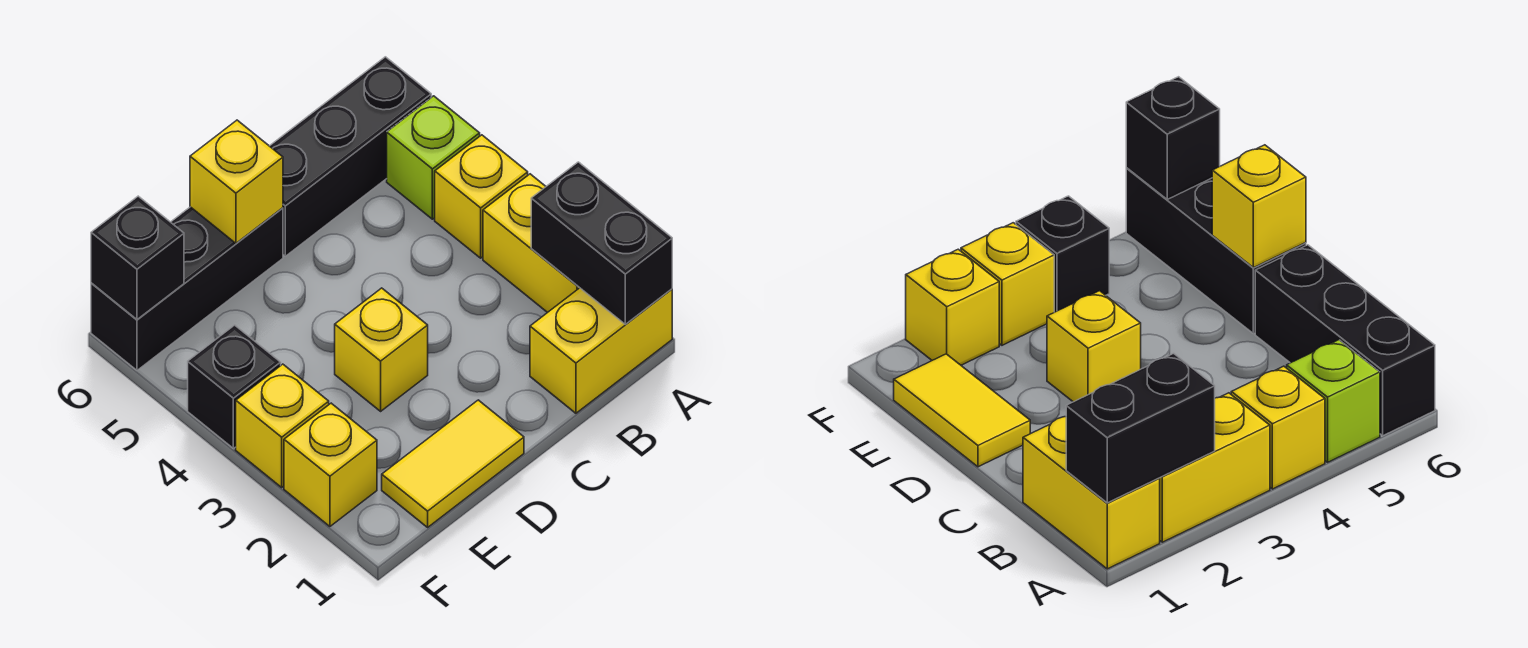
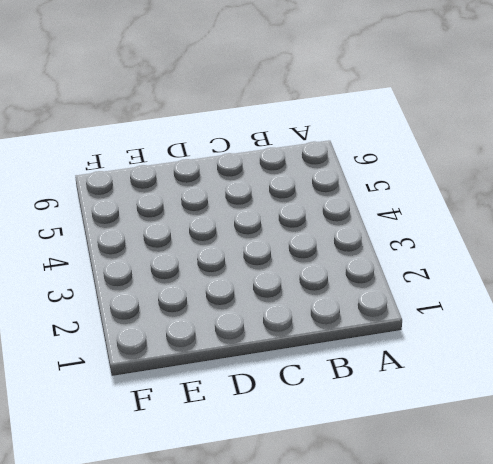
none -> yellow brick A1:B1 level 1
none -> yellow brick A2:A3 level 1
none -> yellow brick A4 level 1

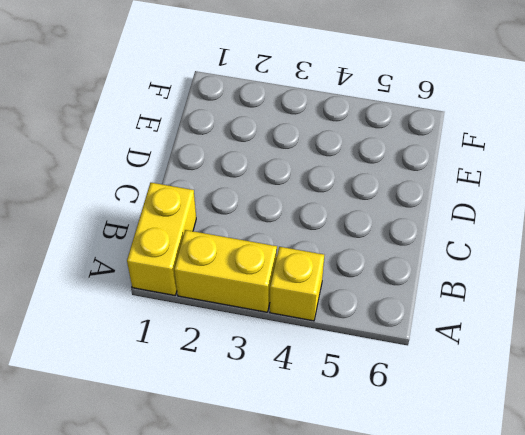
none -> lime brick A5 level 1
none -> black brick A6:C6 level 1
none -> yellow tile D1:E1 level 1

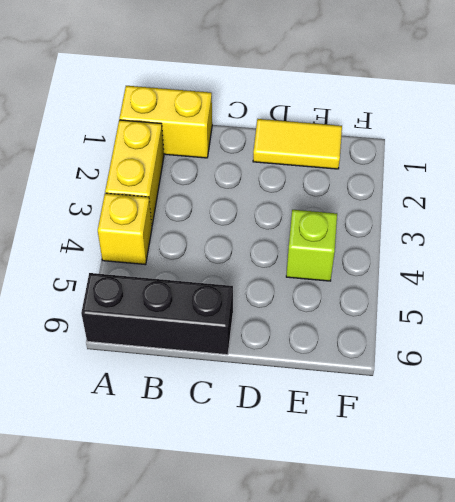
lime brick E4 level 1 -> lime brick A5 level 1
none -> yellow brick D3 level 1
none -> black brick D6:F6 level 1
none -> yellow brick F2 level 1

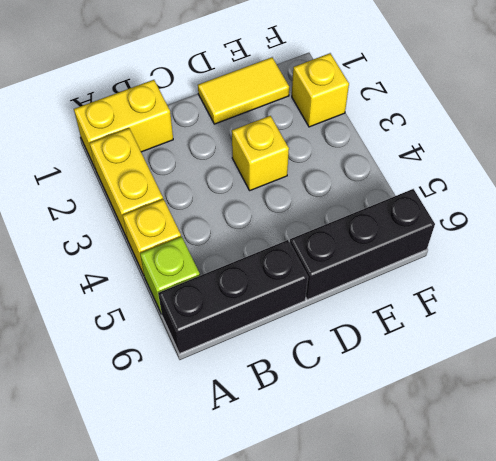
none -> yellow brick F3 level 1
none -> black brick F4 level 1
none -> black brick A1:A2 level 2

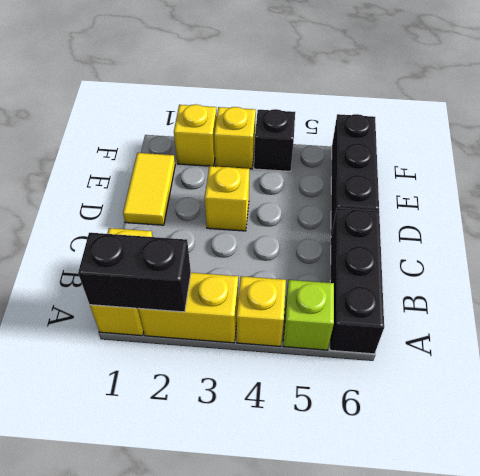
none -> yellow brick D6 level 2
none -> black brick F6 level 2

